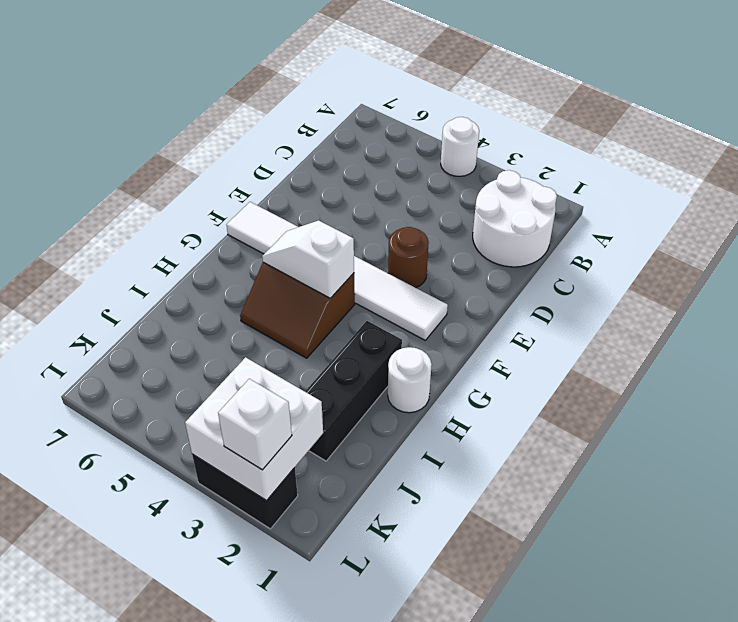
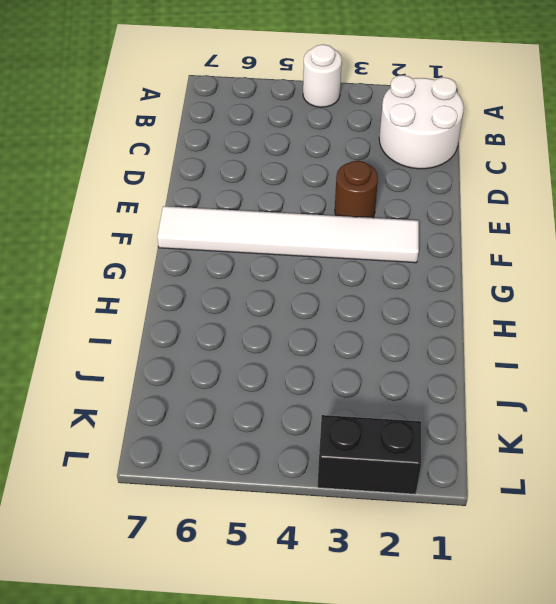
none -> brown slope G4:H5 level 1 top G
none -> white round brick H1 level 1

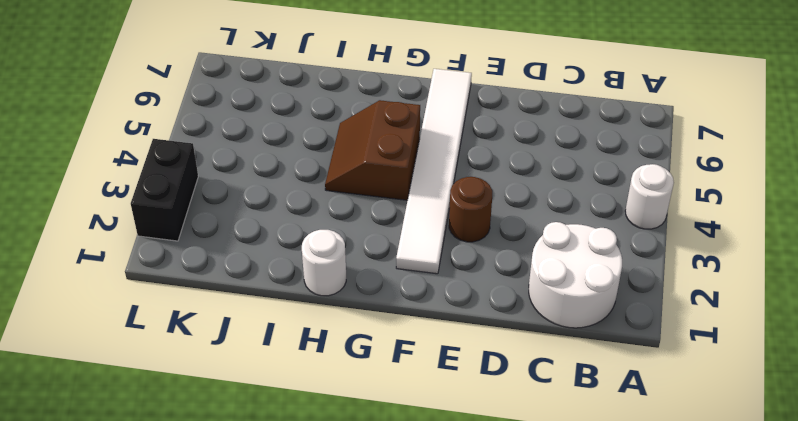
none -> black brick H2:J2 level 1
none -> white slope G4:G5 level 2 top 4

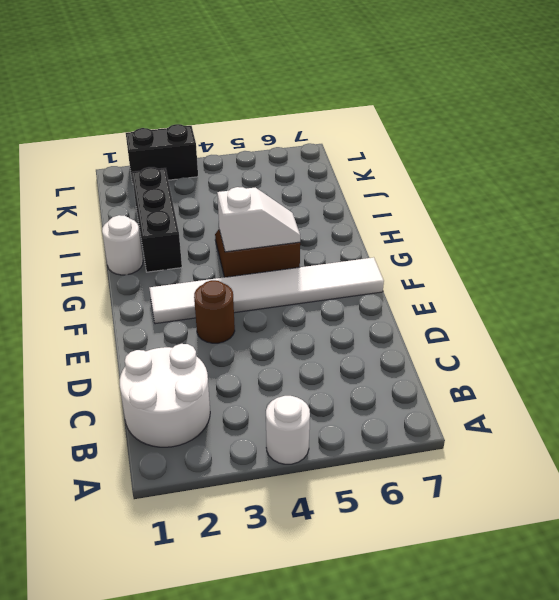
none -> white brick K2:L3 level 2
none -> white brick L2 level 3

